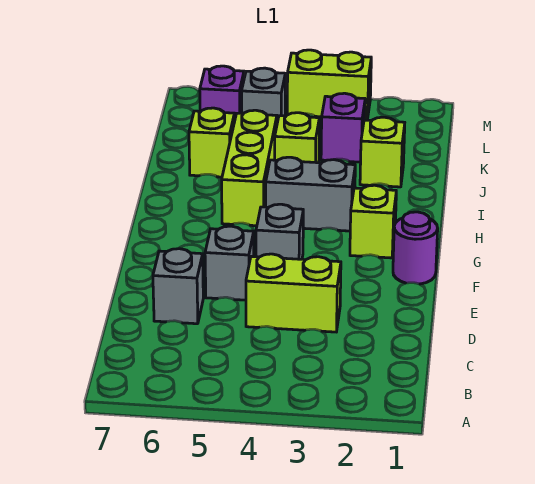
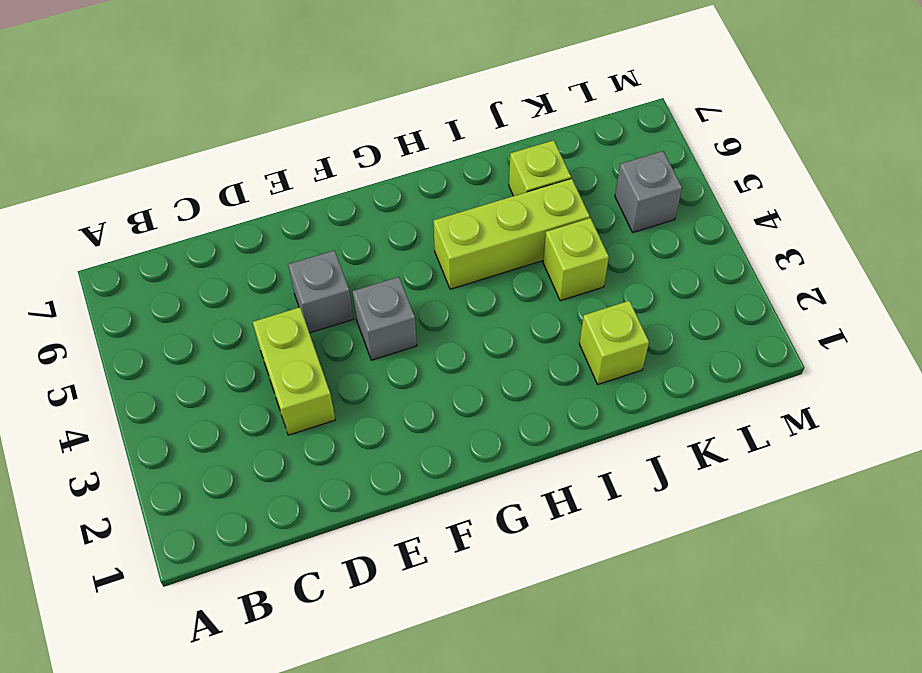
none -> grey brick D6 level 1
none -> purple round brick F1 level 1
none -> lime brick G2 level 1

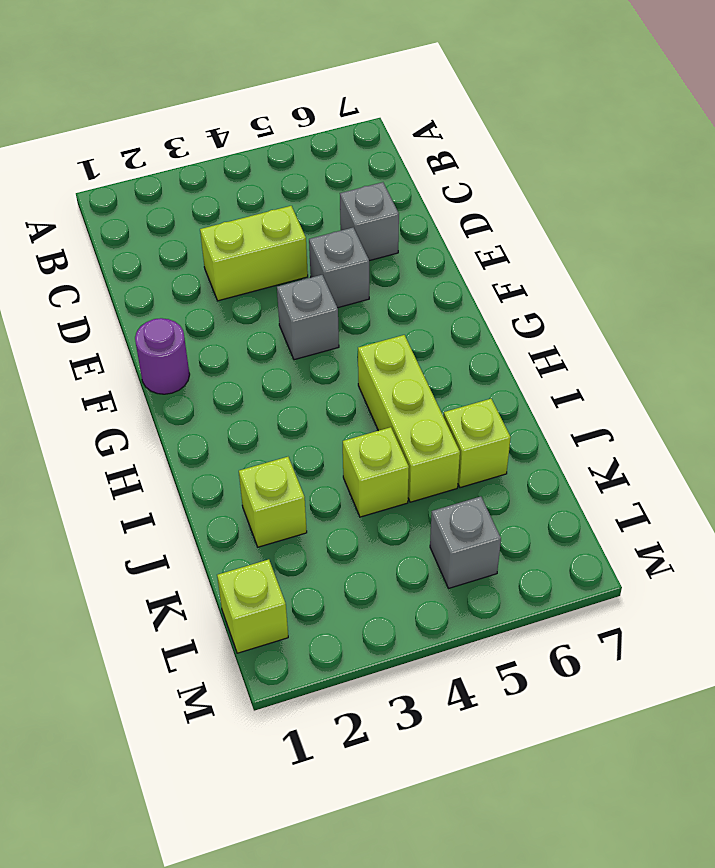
lime brick L1 level 1 -> lime brick G2 level 1
none -> grey brick H3:H4 level 1
none -> purple brick K3 level 1
none -> purple brick L6 level 1

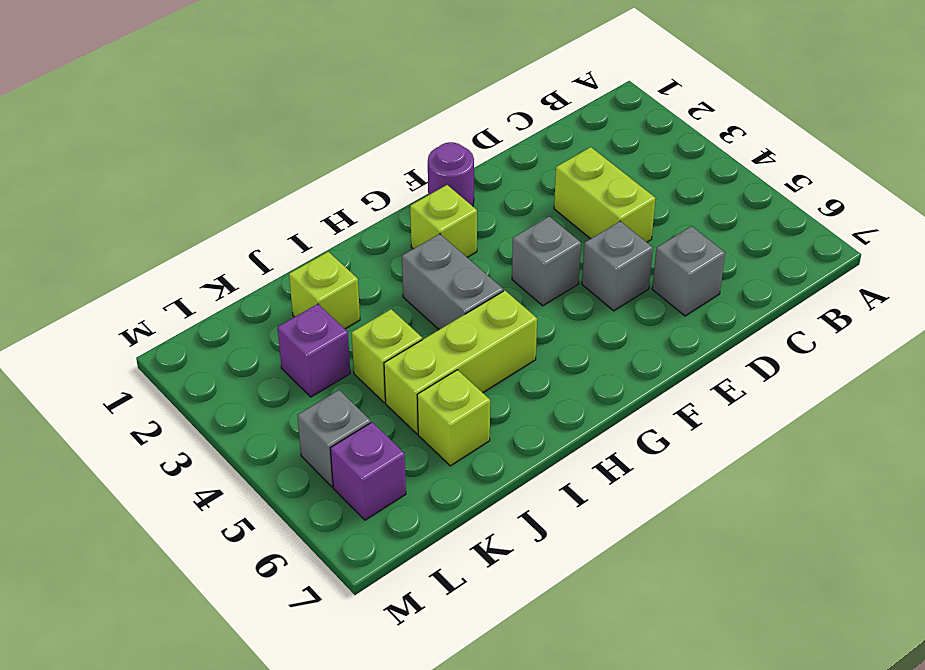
none -> lime brick M3:M4 level 1

